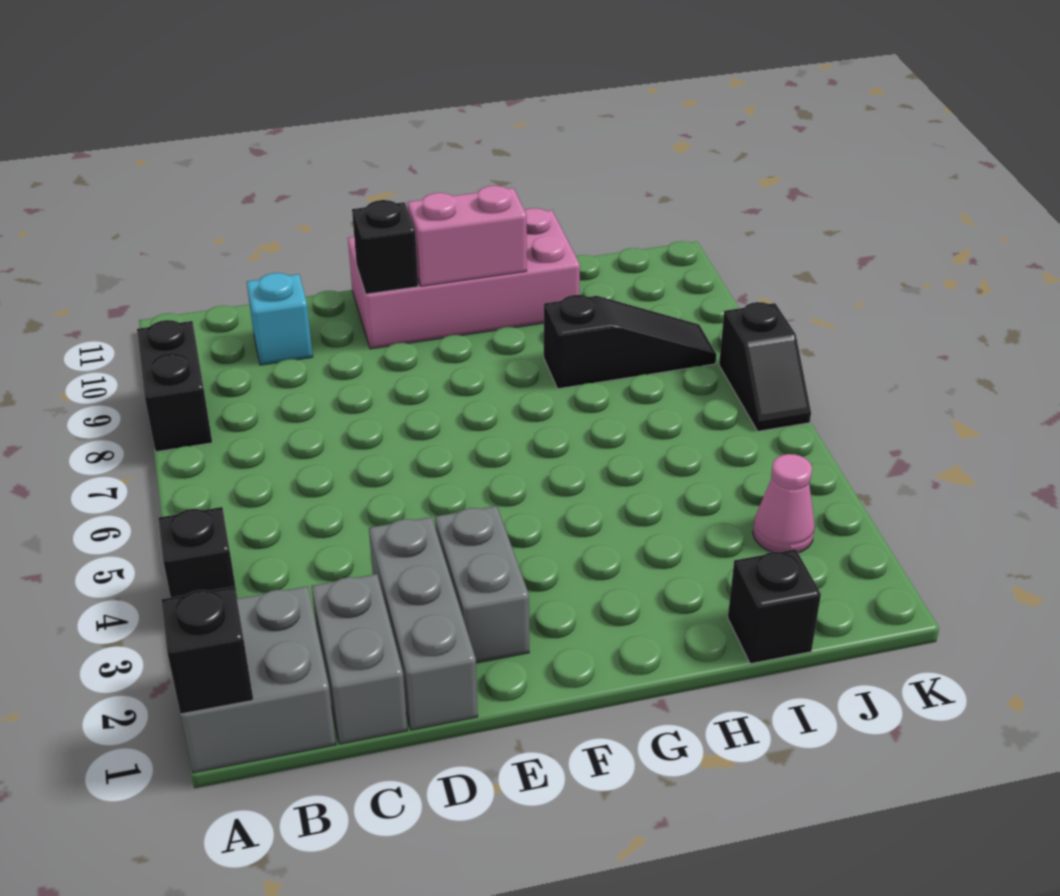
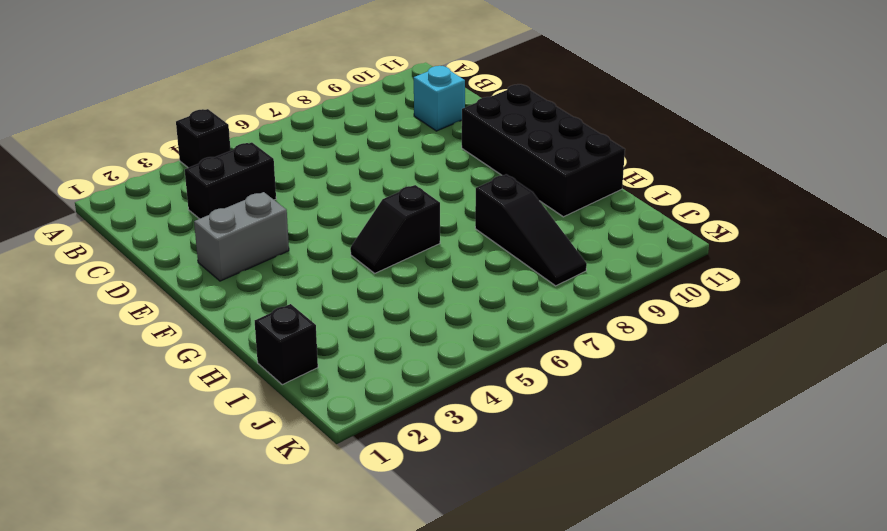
black brick C3:C4 level 1 -> black brick A8:A9 level 1
black brick E10:H11 level 1 -> pink brick E10:H11 level 1
black slope G5:G6 level 1 top 6 -> black slope K6:K7 level 1 top 7
none -> grey brick A1:B2 level 1
none -> grey brick C1:C2 level 1
none -> grey brick D1:D3 level 1

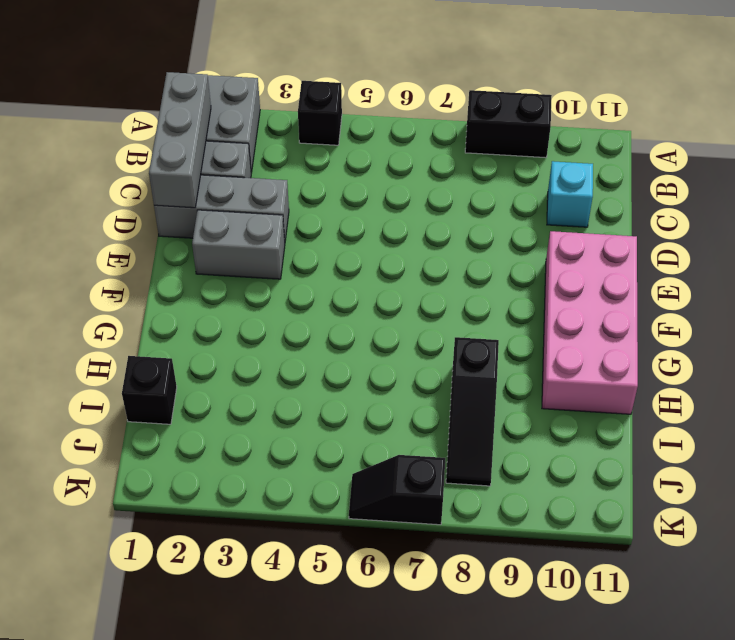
grey brick B1:D1 level 2 -> none
none -> pink cone J3 level 1
none -> black brick A1 level 2
none -> black brick E10 level 2

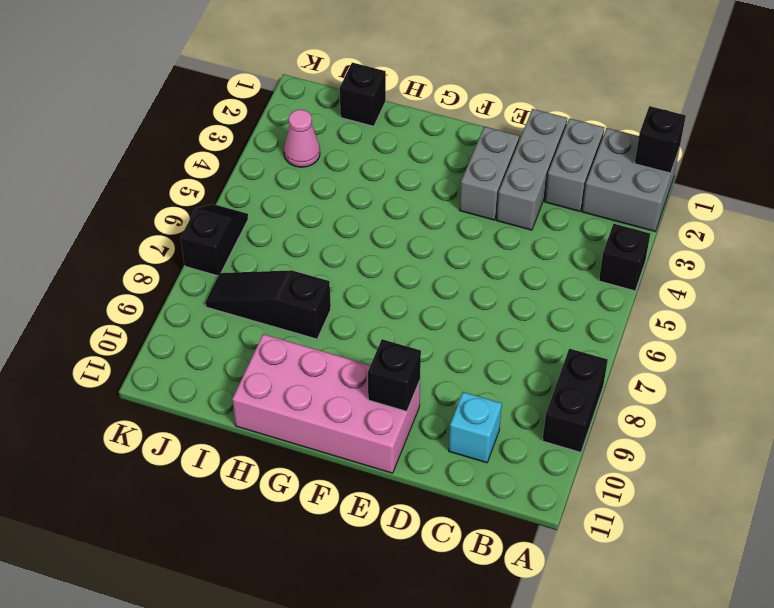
none -> pink brick F10:G10 level 2

